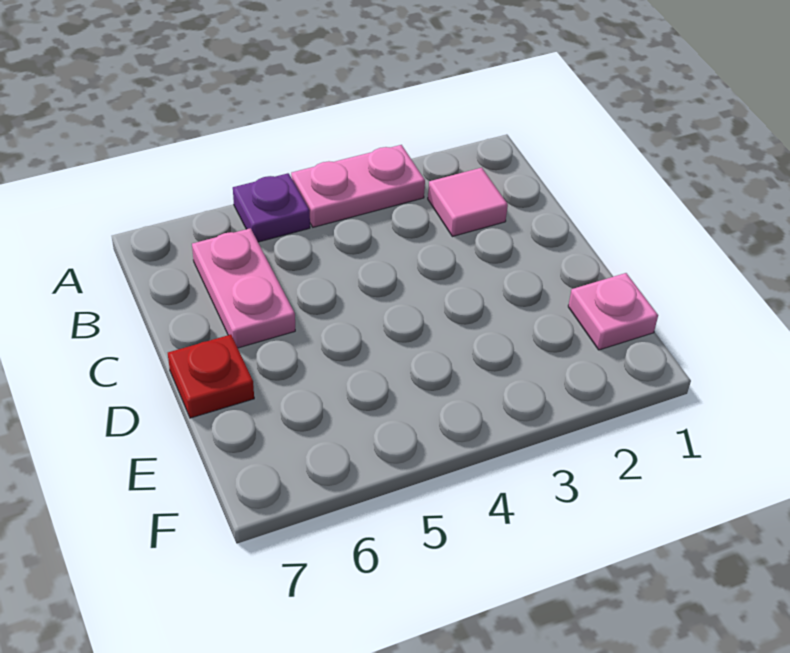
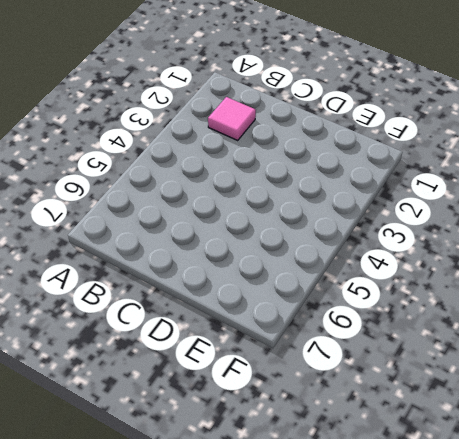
none -> pink plate A3:A4 level 1
none -> purple plate A5 level 1

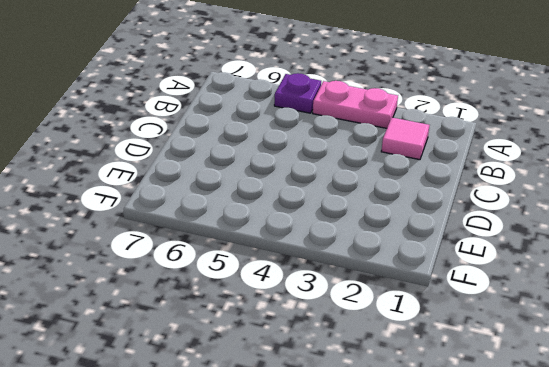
none -> pink plate B6:C6 level 1
none -> red plate D7 level 1

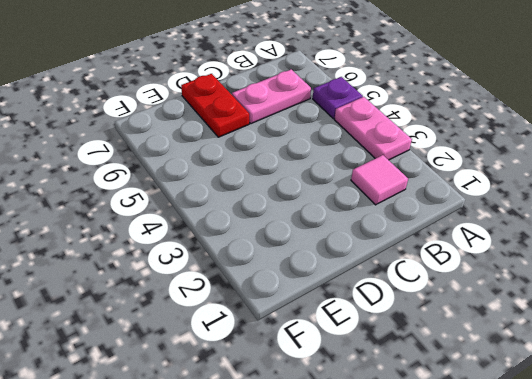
red plate D6:D7 level 1 -> red plate D7 level 1
none -> pink plate E1 level 1

